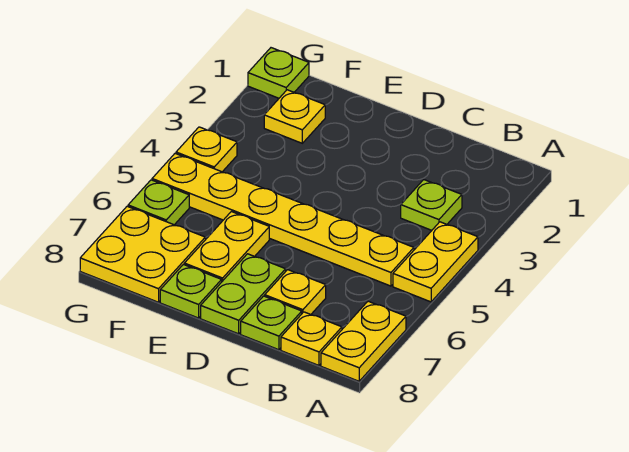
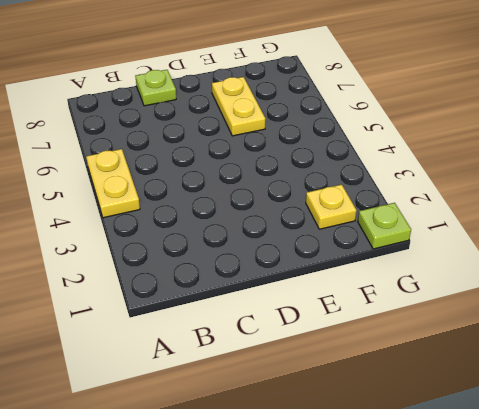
none -> yellow plate A7:A8 level 1
none -> lime plate B3 level 1
none -> yellow plate B5:G5 level 1

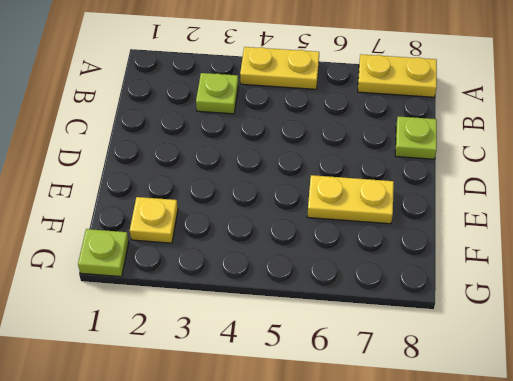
none -> yellow plate B5:G5 level 1
none -> yellow plate B8 level 1
none -> yellow plate C7 level 1

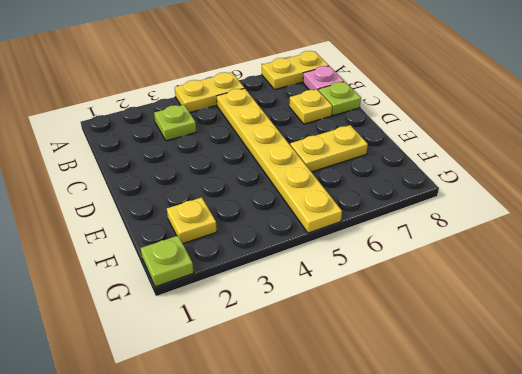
pink plate B8 level 1 -> yellow plate B8 level 1
none -> lime plate D7:D8 level 1
none -> lime plate E8 level 1
none -> yellow plate F7:G8 level 1

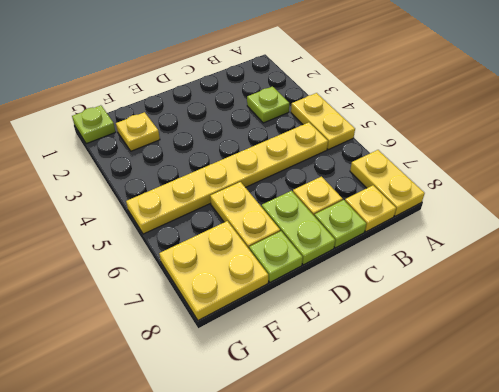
none -> yellow plate G4 level 1
none -> lime plate G6 level 1

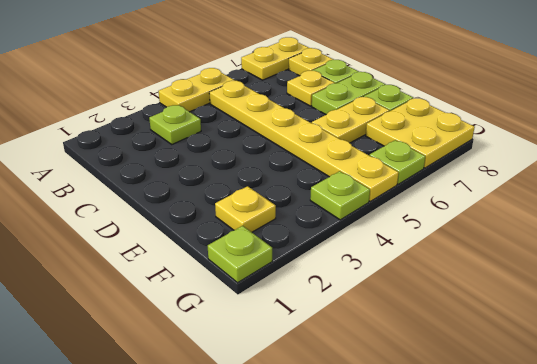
lime plate G4 level 1 -> yellow plate G4 level 1

